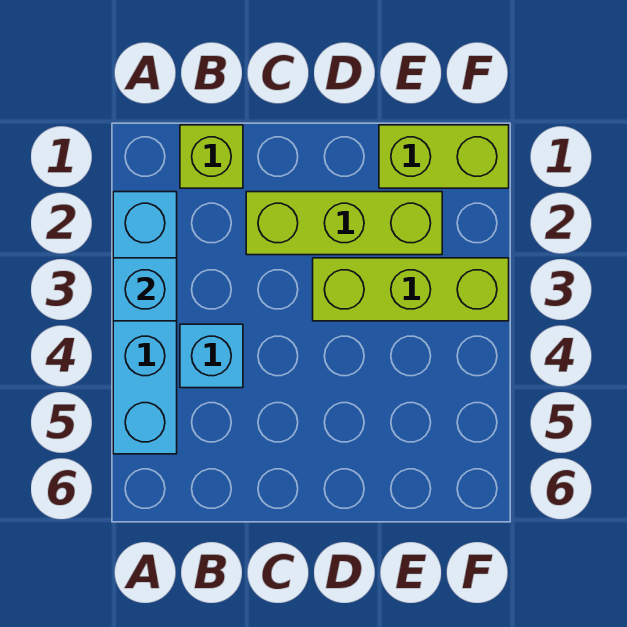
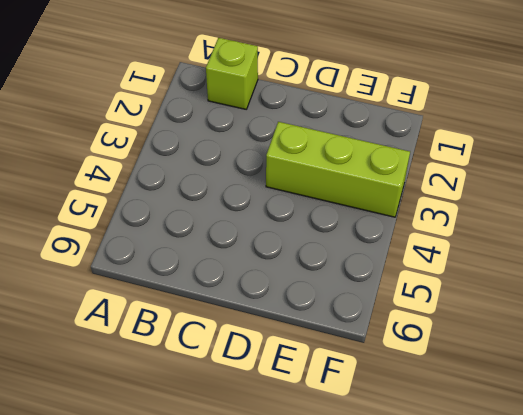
none -> cyan brick A2:A5 level 1
none -> cyan brick B4 level 1

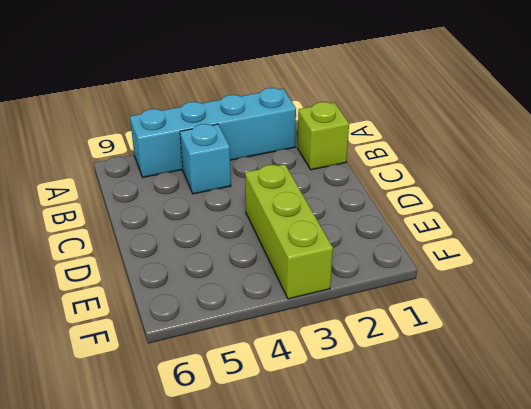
none -> lime brick C2:E2 level 1
none -> lime brick E1:F1 level 1

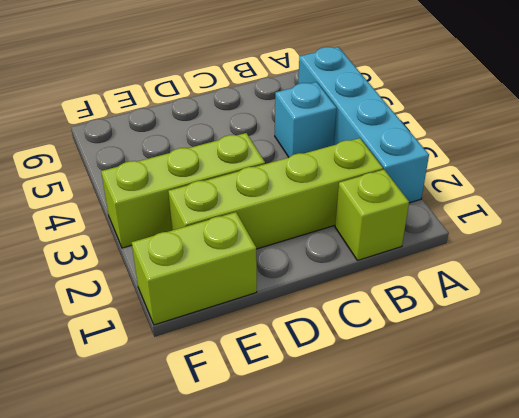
lime brick B2:E2 level 1 -> lime brick C2:E2 level 1
none -> cyan brick A3 level 2

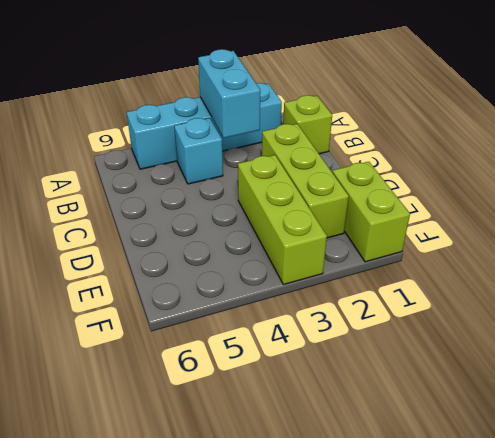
cyan brick A3:B3 level 2 -> cyan brick A3 level 2

